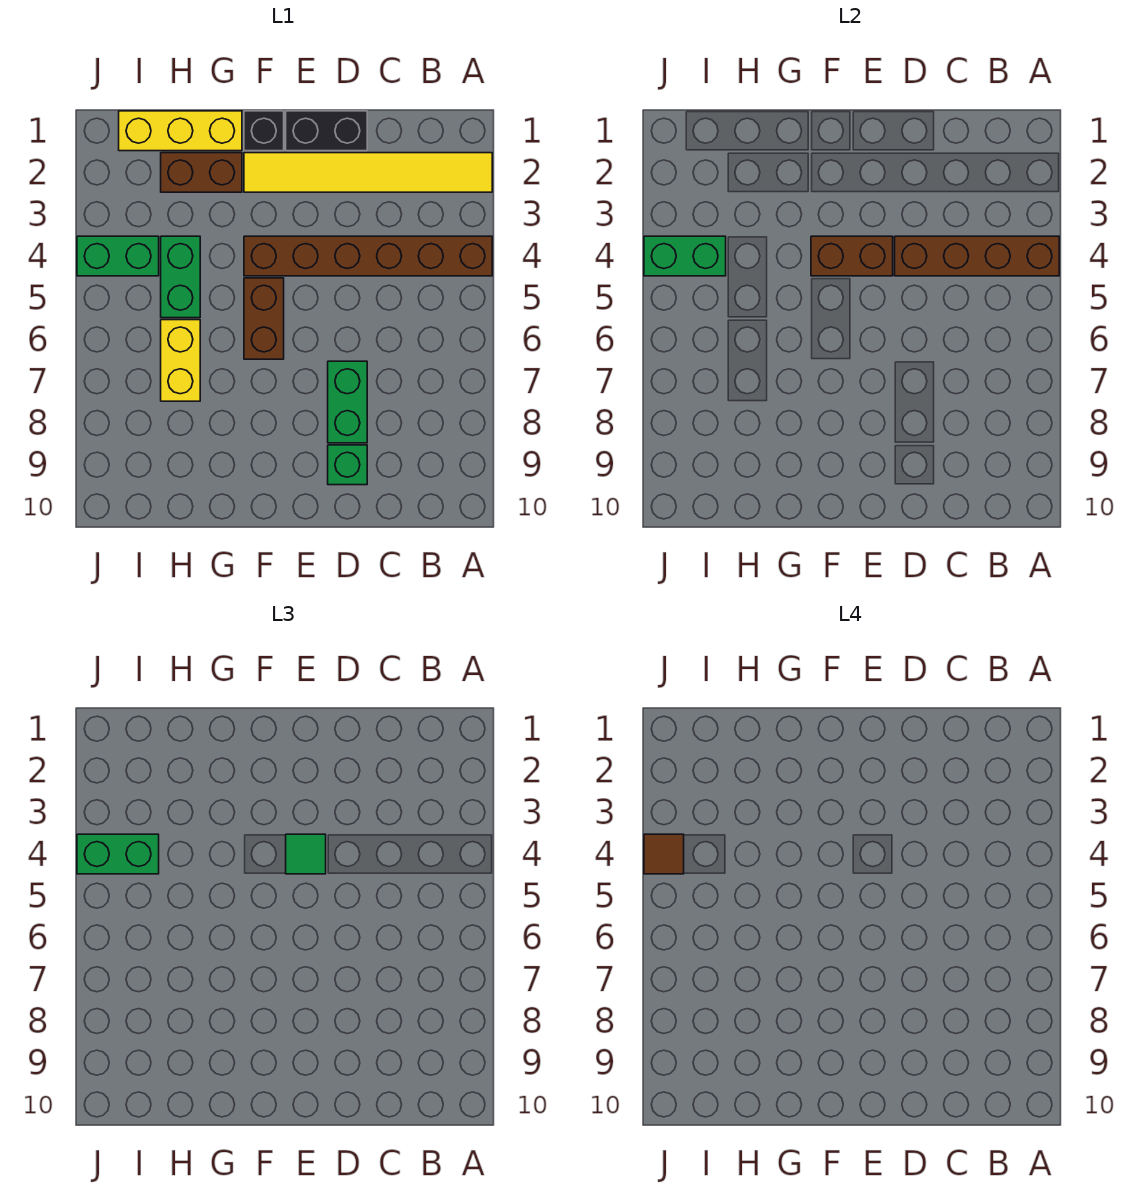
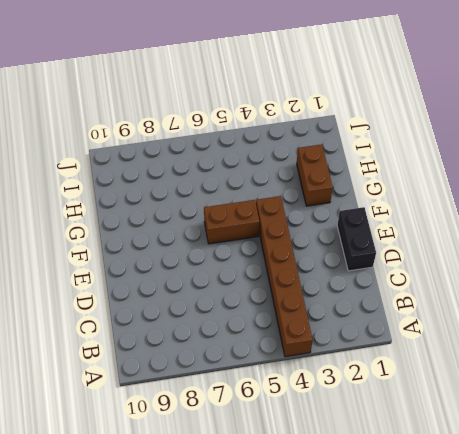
none -> yellow tile A2:F2 level 1
none -> green brick D7:D8 level 1
none -> green brick D9 level 1

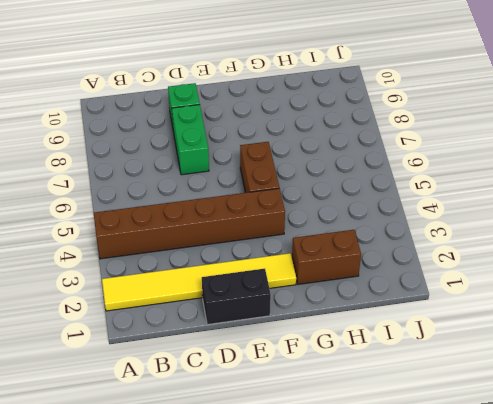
none -> black brick F1 level 1
none -> yellow brick G1:I1 level 1
none -> green brick H4:H5 level 1

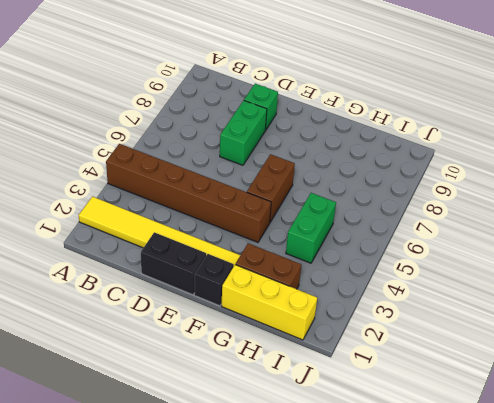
none -> yellow brick H6:H7 level 1
none -> green brick I4:J4 level 1
none -> brown brick A4:D4 level 2

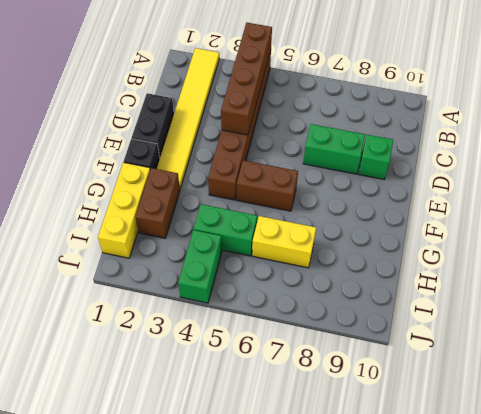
none -> brown brick E4:F4 level 2
none -> green brick I4:J4 level 2
none -> green tile E4 level 3

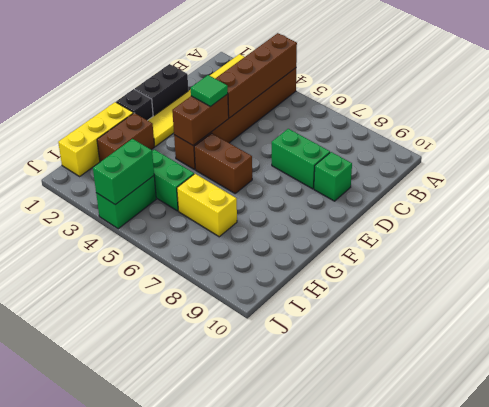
none -> green brick I4:J4 level 3
none -> brown tile J4 level 4

